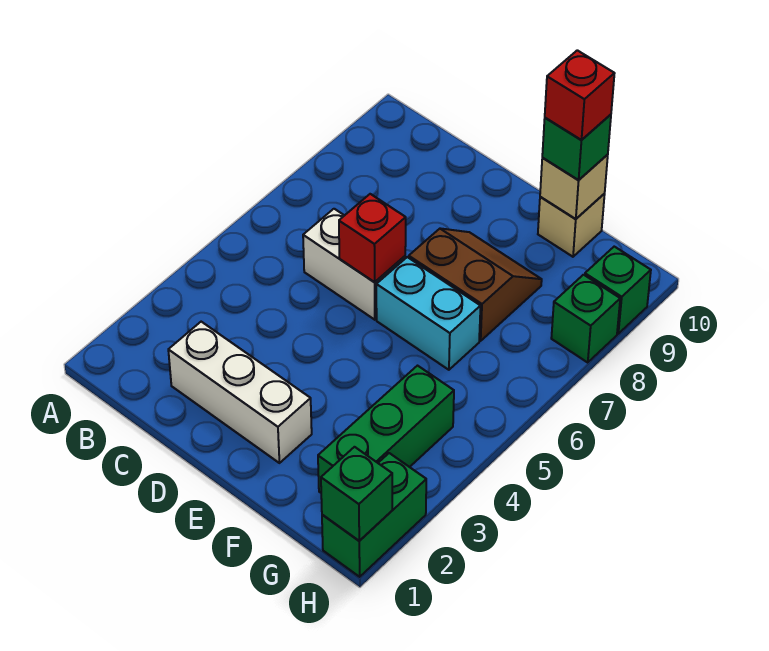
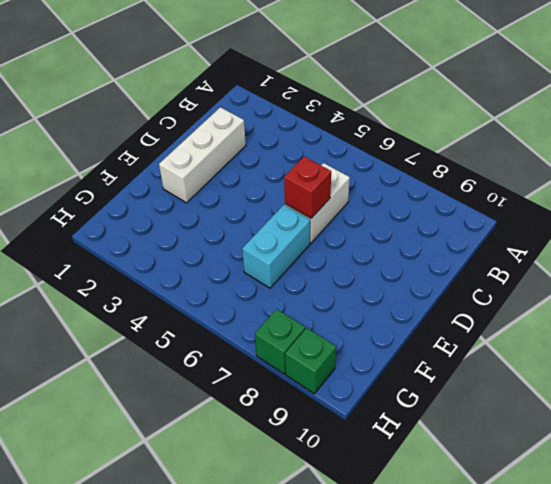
none -> brown slope E7:F8 level 1 top 7
none -> tan brick F10 level 1
none -> green brick G2:G4 level 1

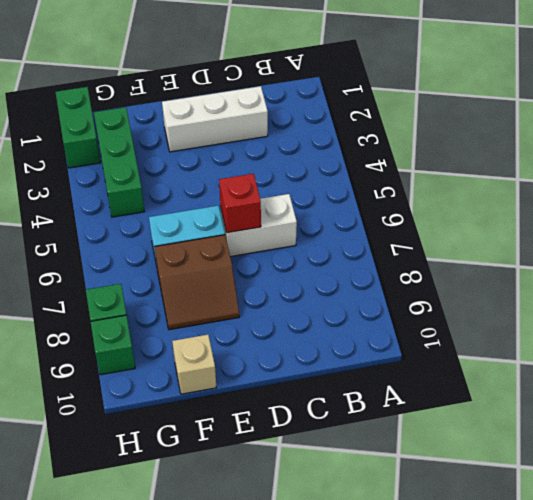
none -> tan brick F10 level 2
none -> green brick H1 level 2
none -> green brick F10 level 3

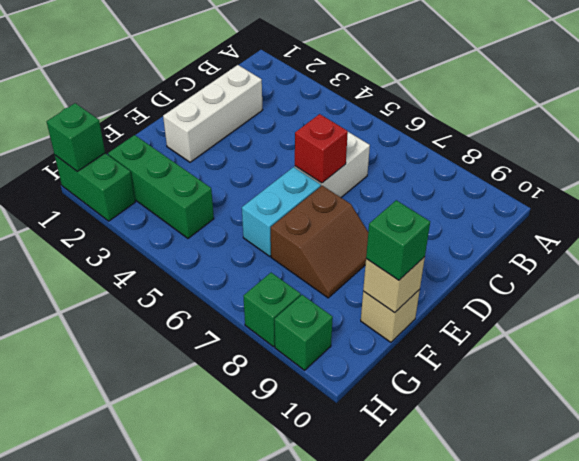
none -> red brick F10 level 4

